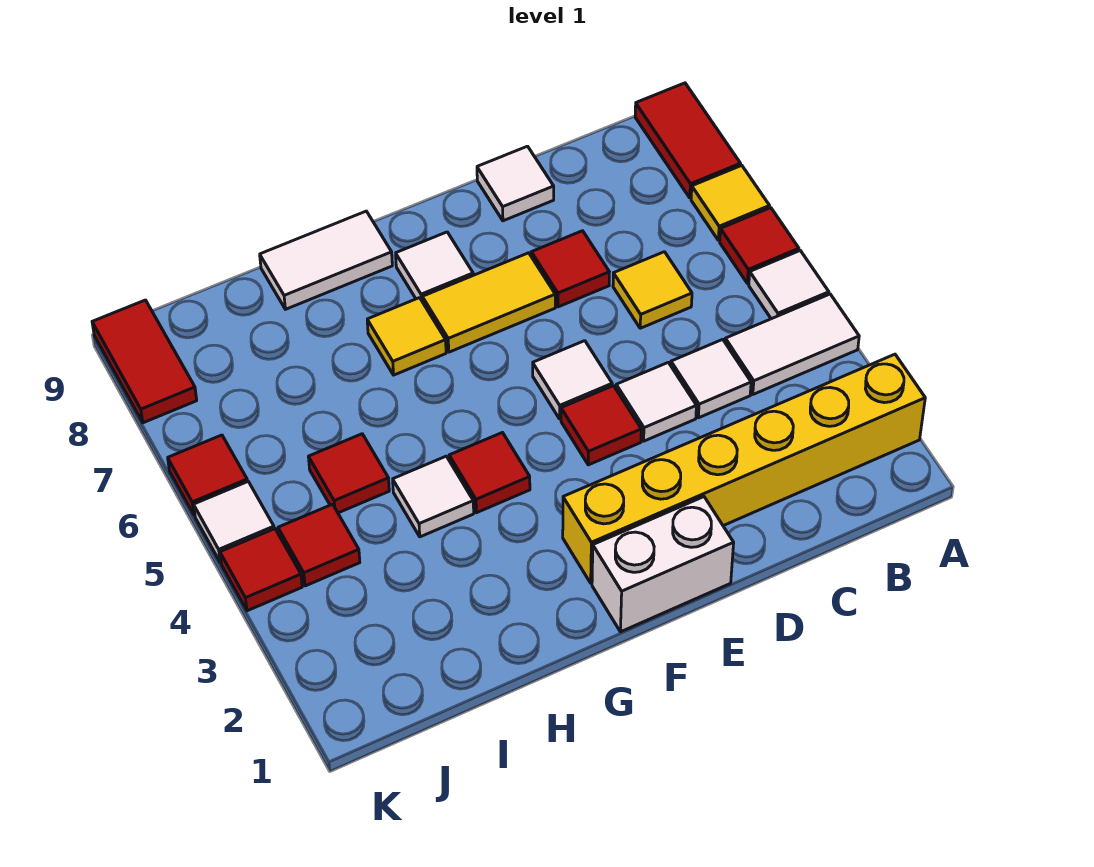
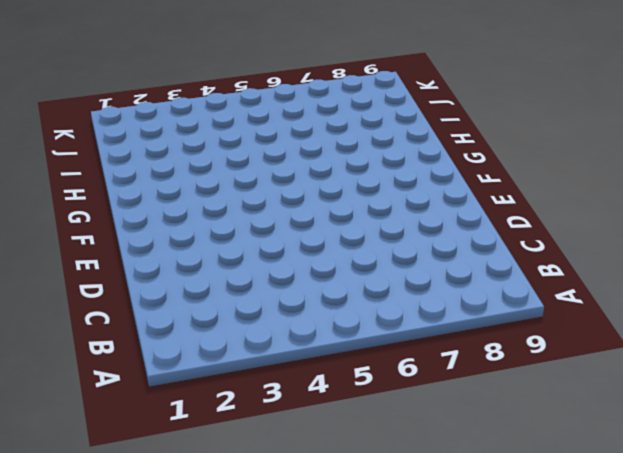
none -> yellow brick A2:F2 level 1
none -> white tile A4:B4 level 1
none -> white tile A5 level 1

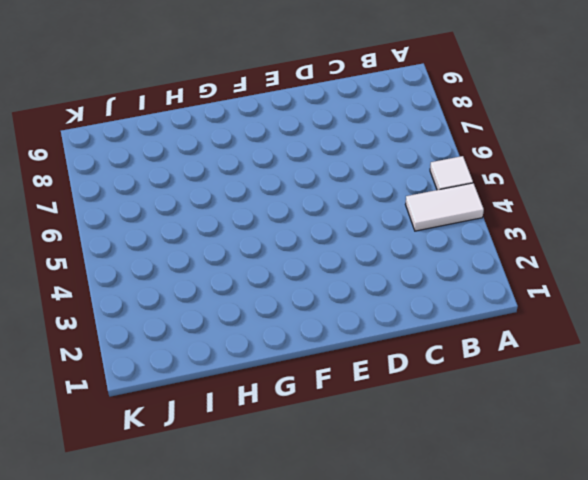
none -> yellow brick A2:F2 level 1
none -> red tile A6 level 1
none -> yellow tile A7 level 1

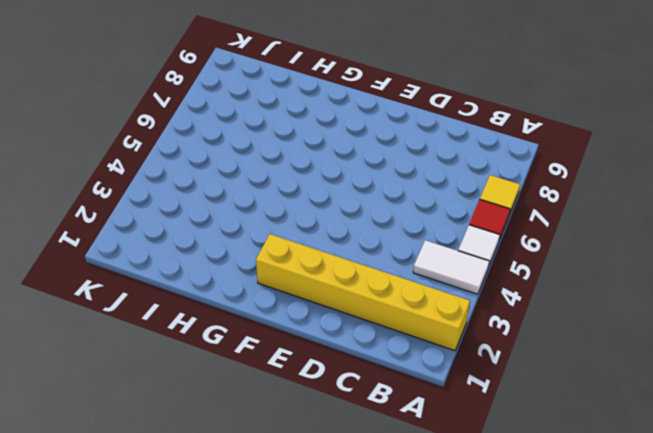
none -> red tile A8:A9 level 1
none -> white tile C4 level 1
none -> yellow tile C6 level 1

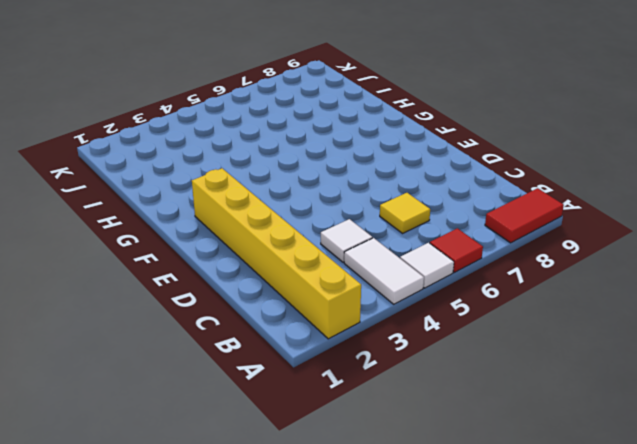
none -> yellow tile A7 level 1
none -> white tile D4 level 1
none -> red tile D7 level 1

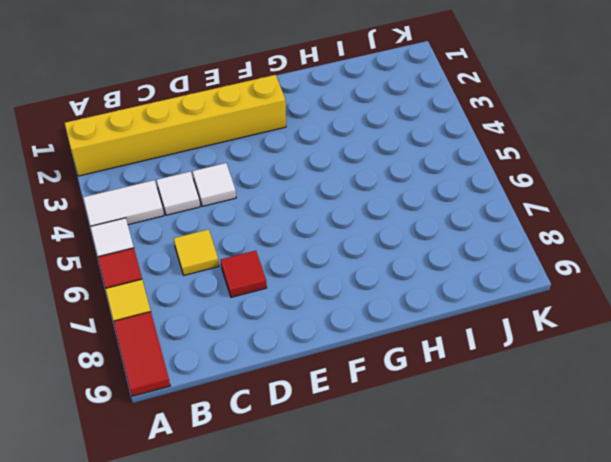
none -> white tile D9 level 1
none -> white brick E1:F1 level 1
none -> red tile E4 level 1

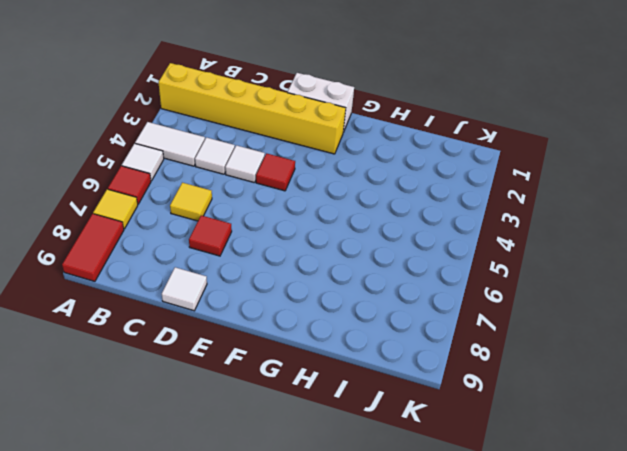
none -> white tile E5 level 1
none -> yellow tile E7:F7 level 1
none -> white tile F8 level 1

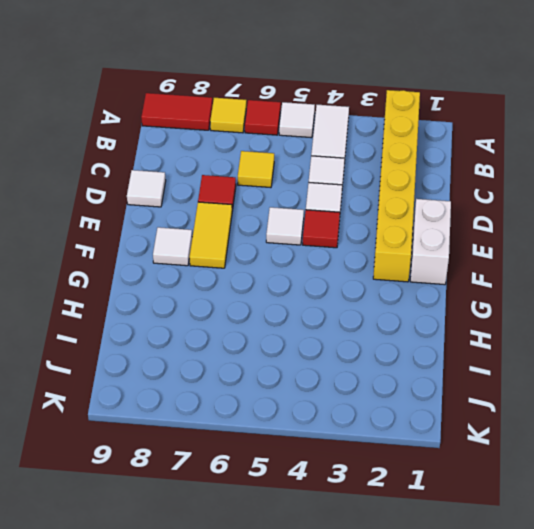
none -> red tile G4 level 1
none -> yellow tile G7 level 1
none -> white tile G9:H9 level 1

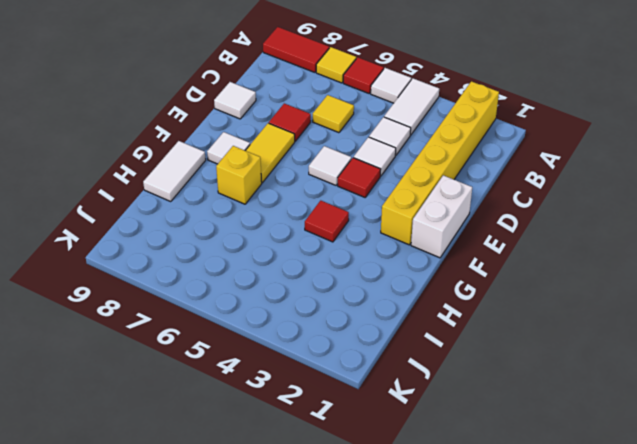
yellow brick G7 level 1 -> yellow tile G7 level 1
none -> white tile H4 level 1
none -> red tile I5 level 1
none -> red tile J4 level 1

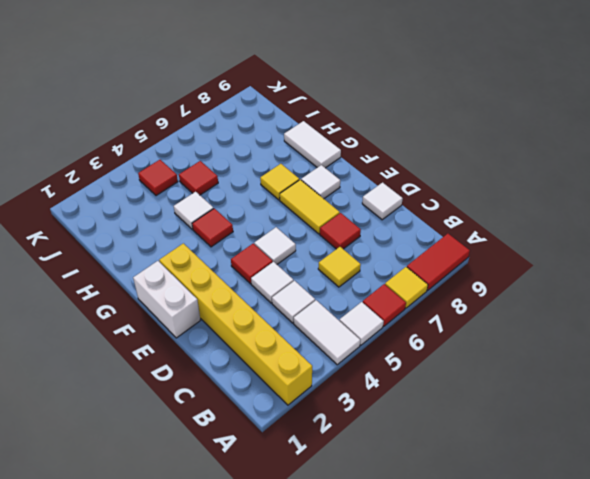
none -> red tile K4 level 1
none -> white tile K5 level 1
none -> red tile K6 level 1

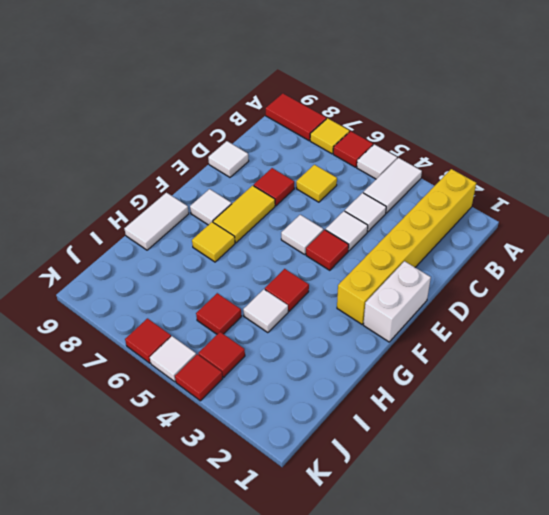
none -> red tile K8:K9 level 1

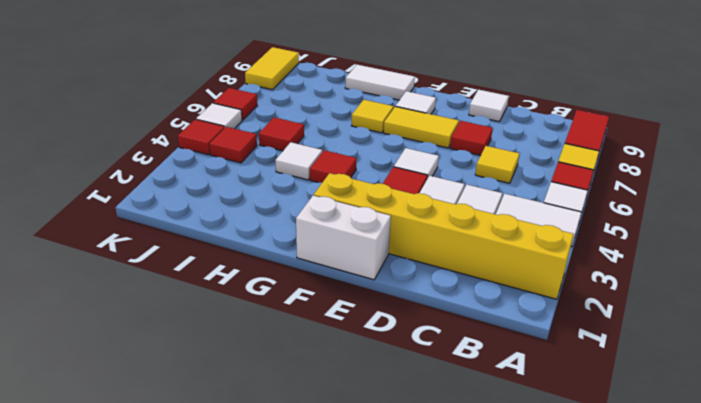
yellow tile K8:K9 level 1 -> red tile K8:K9 level 1

